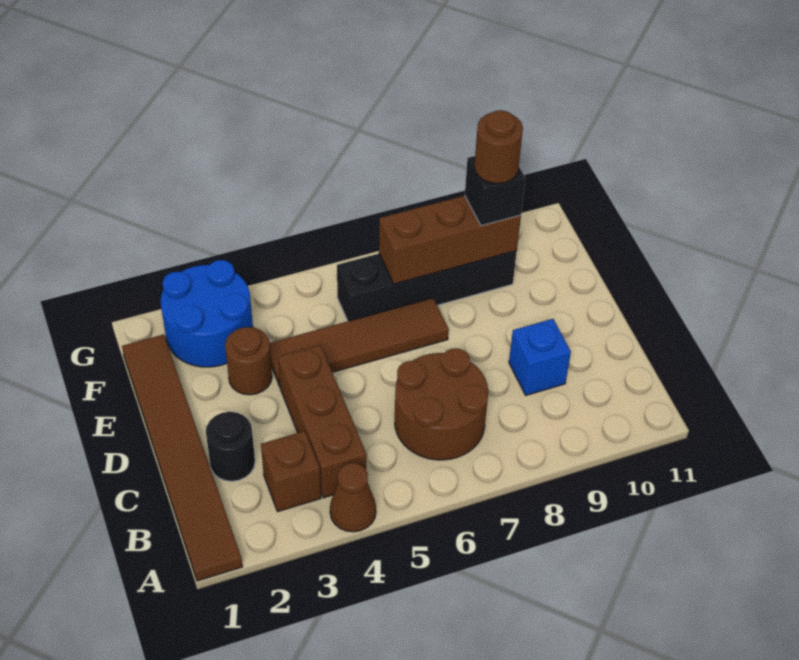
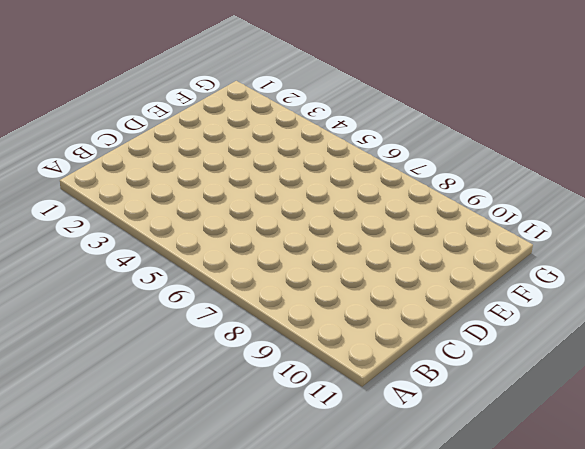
none -> brown tile A1:F1 level 1
none -> brown cone A4 level 1
none -> brown brick B3 level 1

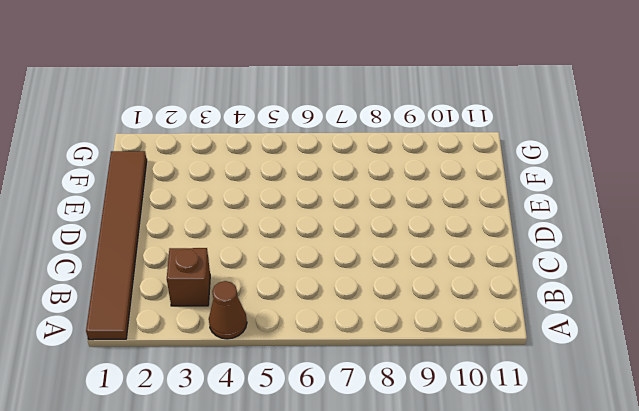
none -> brown brick B4:D4 level 1
none -> brown round brick B6:C7 level 1
none -> black round brick C2 level 1

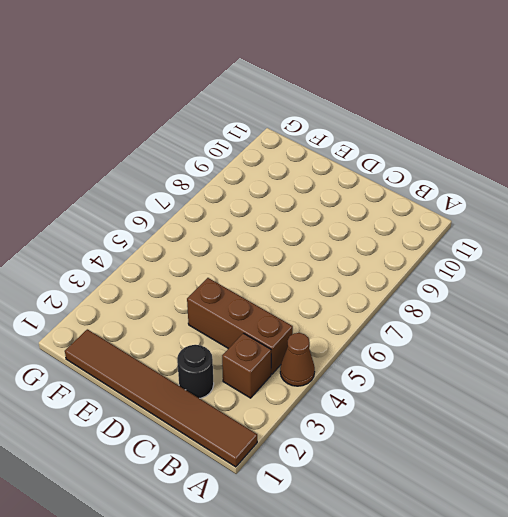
none -> brown round brick B6:C7 level 1
none -> blue brick C9 level 1
none -> brown round brick E3 level 1

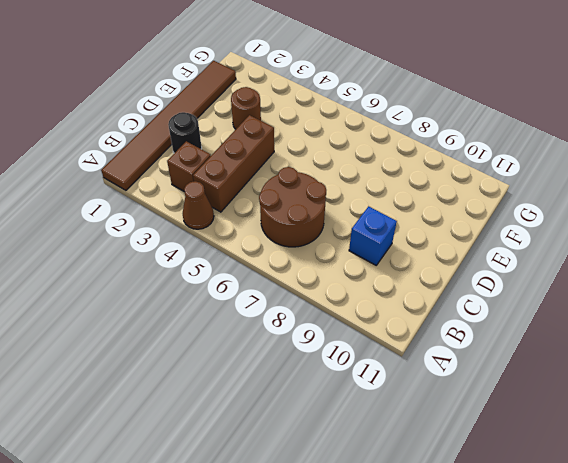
none -> brown tile E4:E7 level 1
none -> blue round brick F2:G3 level 1
none -> black brick F6:F9 level 1

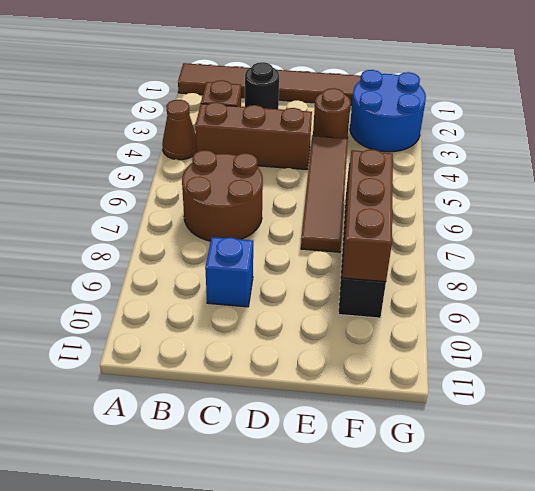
none -> black brick F9 level 3
none -> brown round brick F9 level 4

